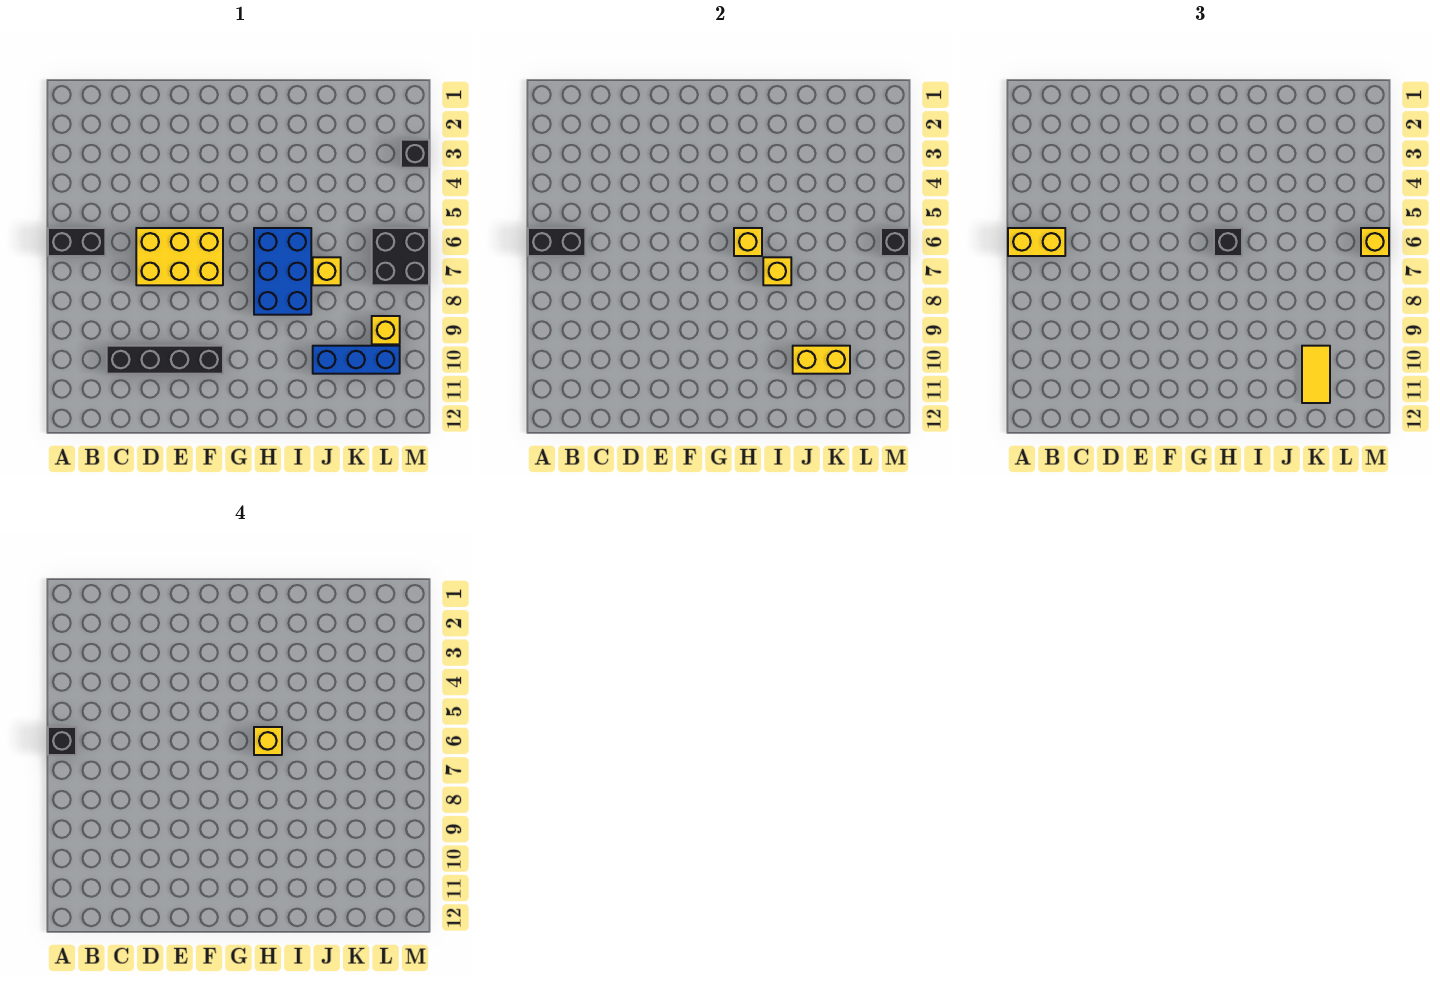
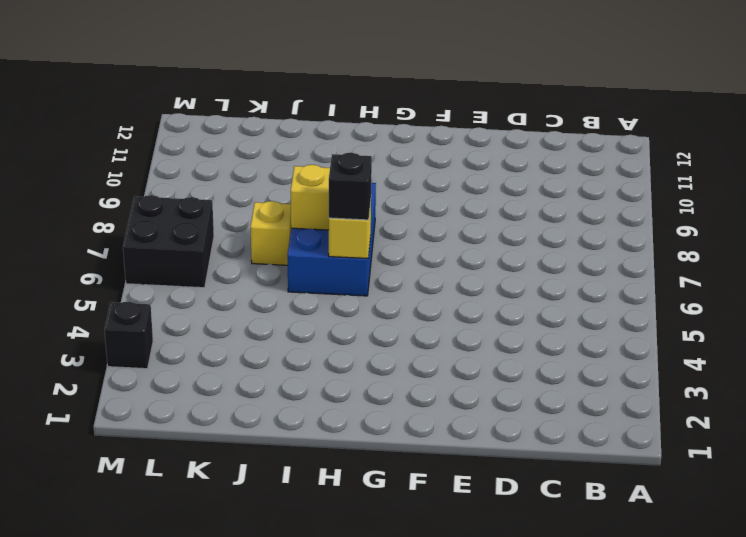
none -> black brick A6:B6 level 1
none -> black brick C10:F10 level 1
none -> yellow brick D6:F7 level 1

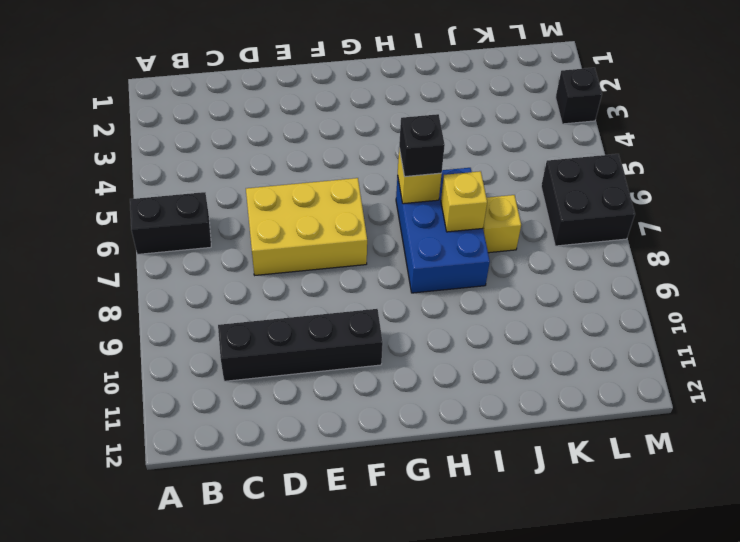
none -> blue brick J10:L10 level 1
none -> yellow brick L9 level 1
none -> black brick A6:B6 level 2

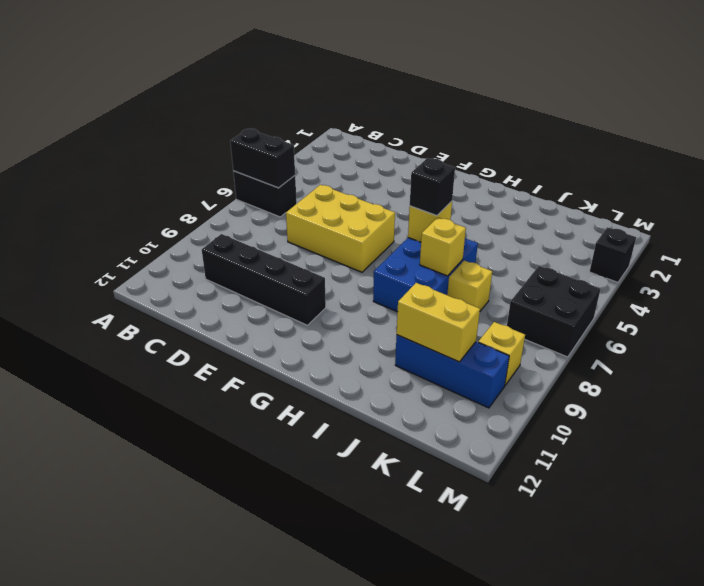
none -> black brick M6 level 2
none -> yellow brick A6:B6 level 3
none -> yellow tile K10:K11 level 3

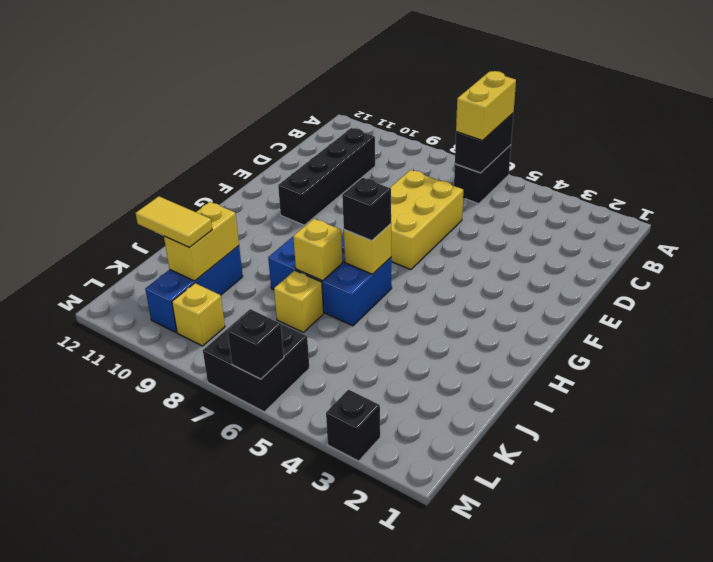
none -> yellow brick M6 level 3
none -> black brick A6 level 4
none -> yellow brick H6 level 4

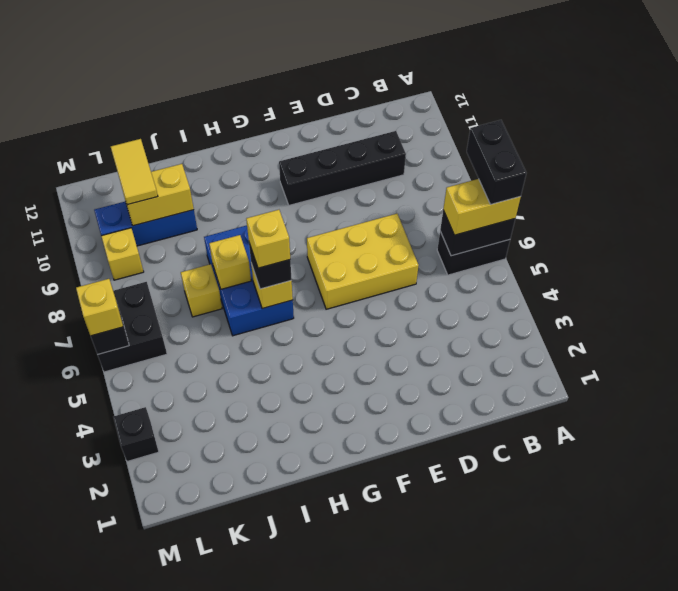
black brick A6:A7 level 4 -> black brick A6 level 4

